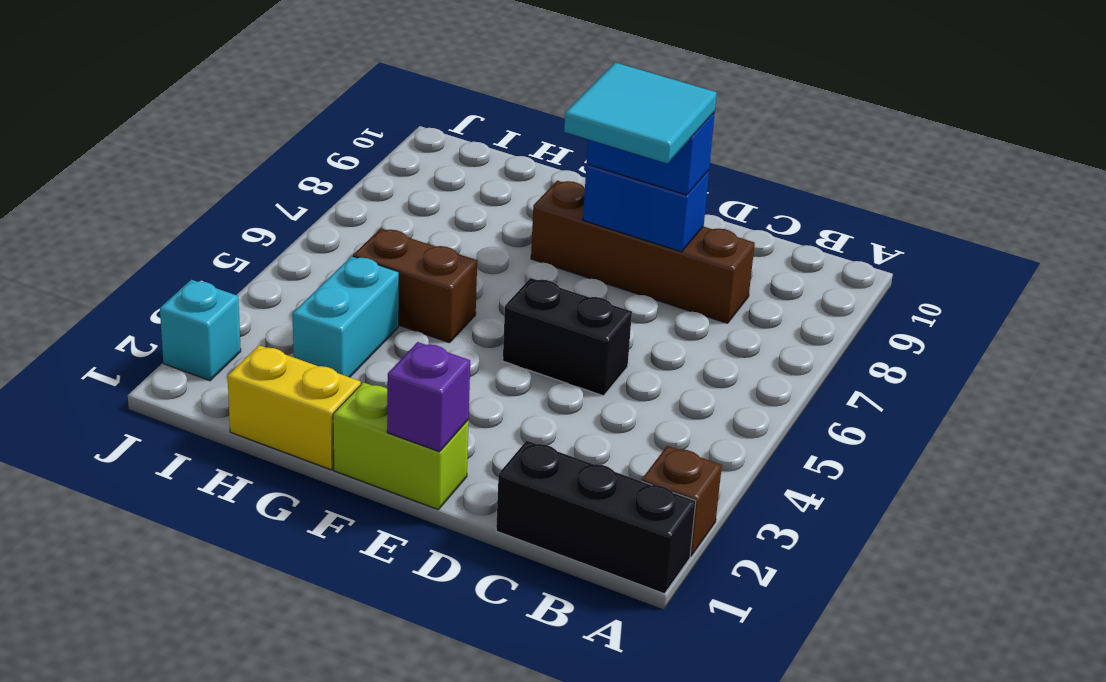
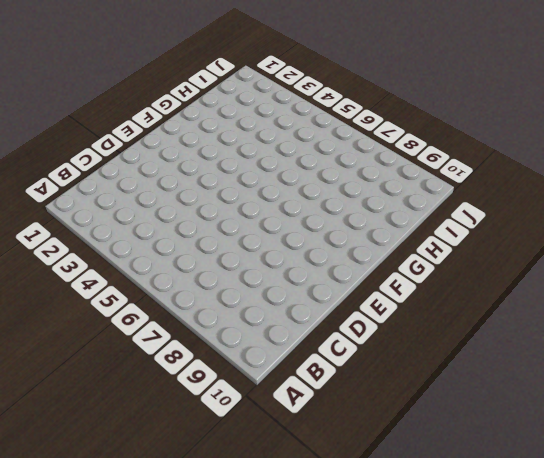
none -> black brick A1:C1 level 1
none -> brown brick A2 level 1
none -> brown brick C8:F8 level 1

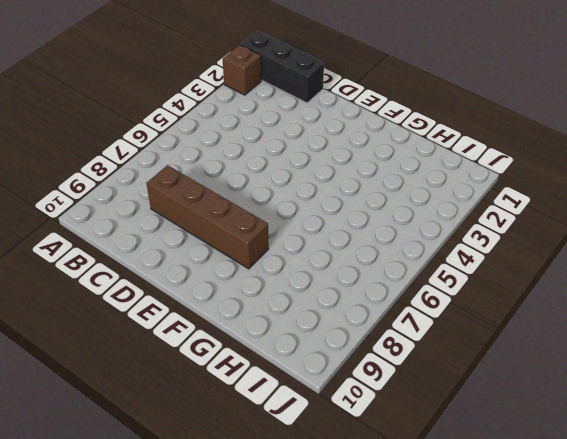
none -> black brick D5:E5 level 1
none -> lime brick E1:F1 level 1
none -> yellow brick G1:H1 level 1

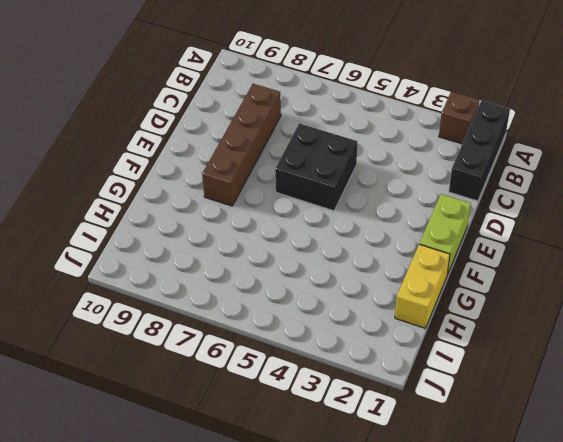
black brick D5:E6 level 1 -> black brick D5:E5 level 1
none -> brown brick G5:H5 level 1
none -> cyan brick H3:H4 level 1
none -> cyan brick J2 level 1

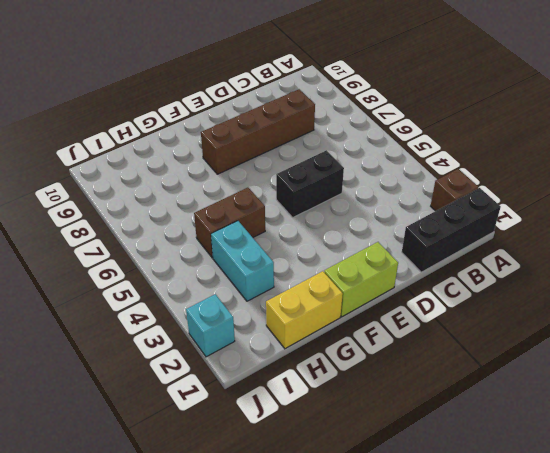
none -> blue brick D8:E8 level 2
none -> purple brick E1 level 2
none -> blue brick D8:E8 level 3

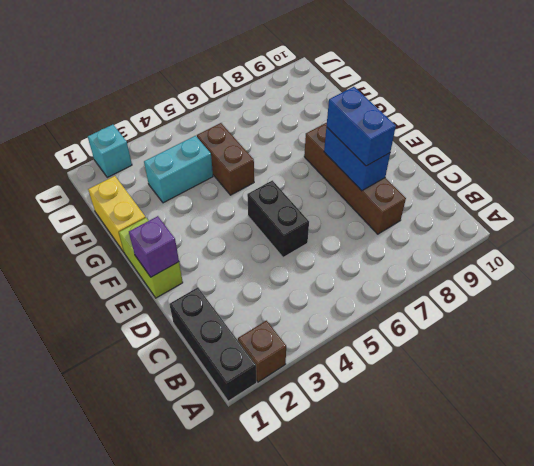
none -> cyan tile D7:E8 level 4

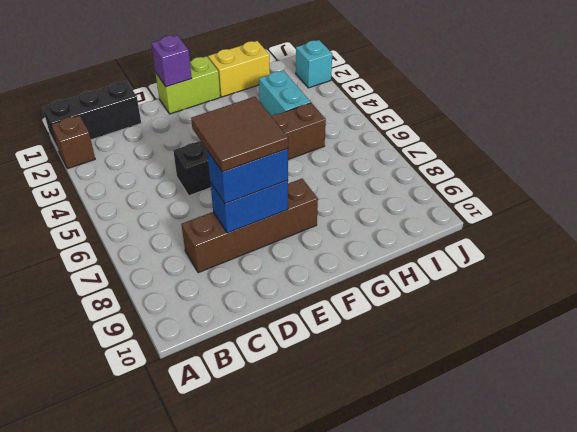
brown tile D7:E8 level 4 -> cyan tile D7:E8 level 4

